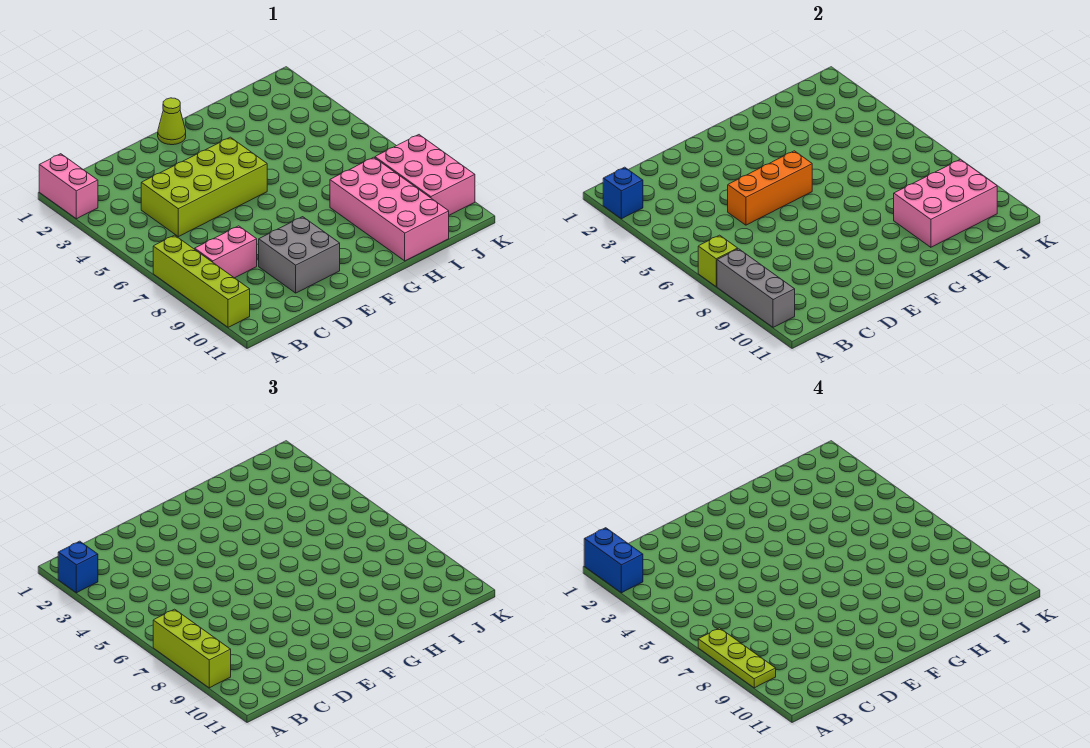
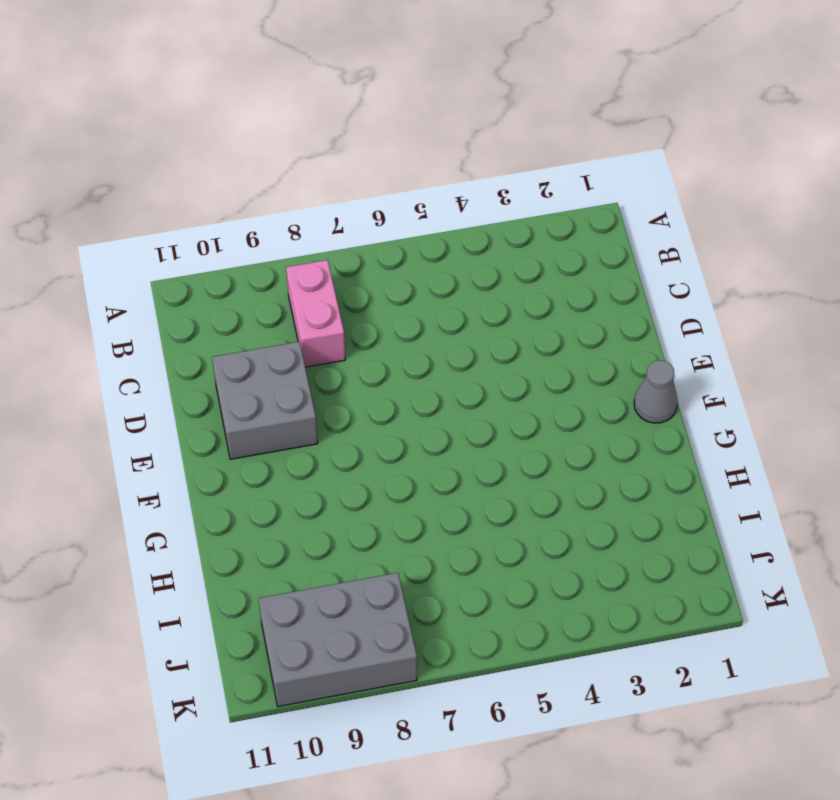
grey cone F1 level 1 -> lime cone F1 level 1
grey brick J8:K10 level 1 -> pink brick J8:K10 level 1
none -> pink brick A1:A2 level 1
none -> lime brick A7:A10 level 1
none -> lime brick C4:F5 level 1

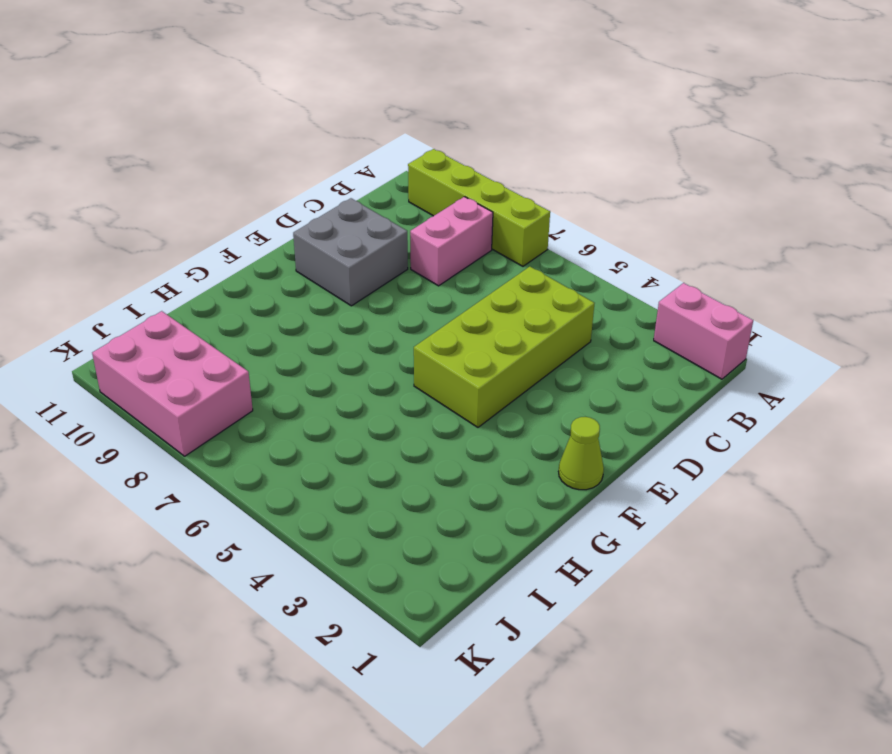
none -> pink brick H8:I11 level 1
none -> blue brick A2 level 2
none -> lime brick A7 level 2

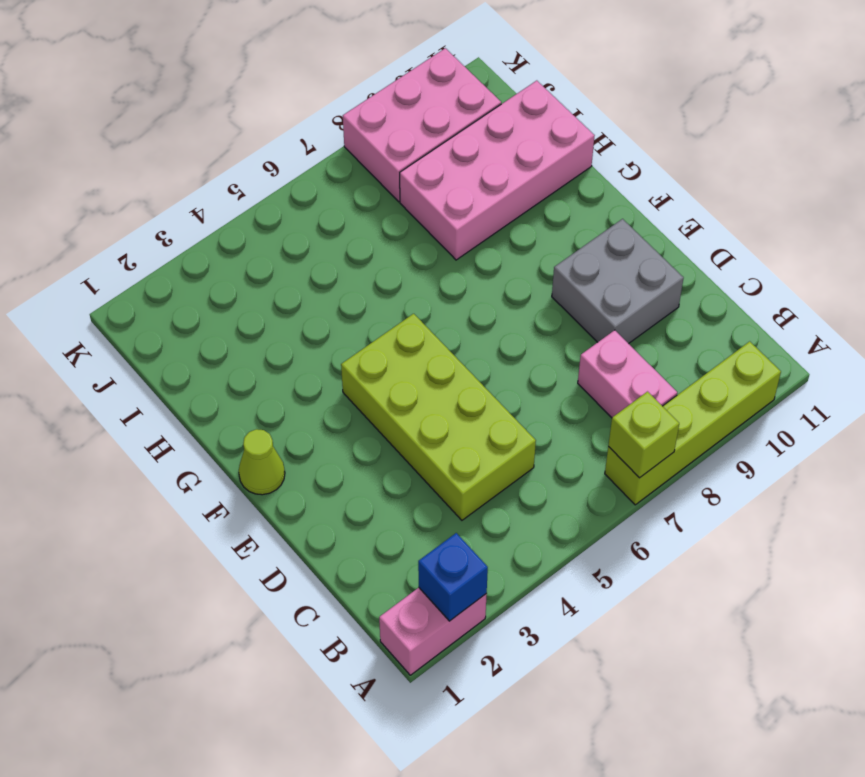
none -> grey brick A8:A10 level 2
none -> orange brick D5:F5 level 2
none -> pink brick H9:J10 level 2

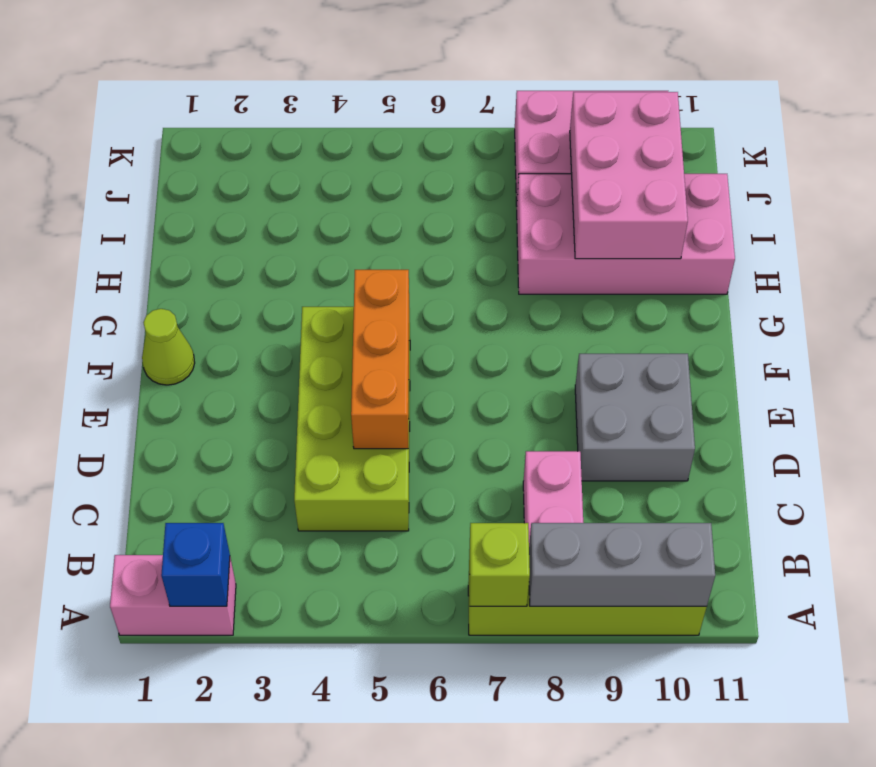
none -> blue brick A2 level 3
none -> lime brick A7:A9 level 3
none -> blue brick A1:A2 level 4

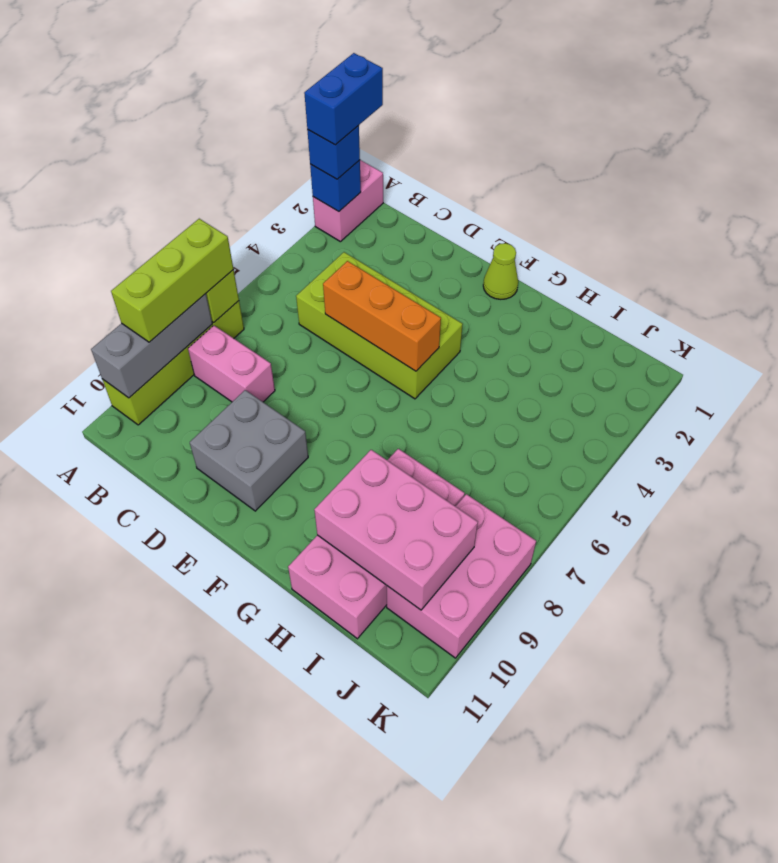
none -> lime plate A7:A9 level 4

